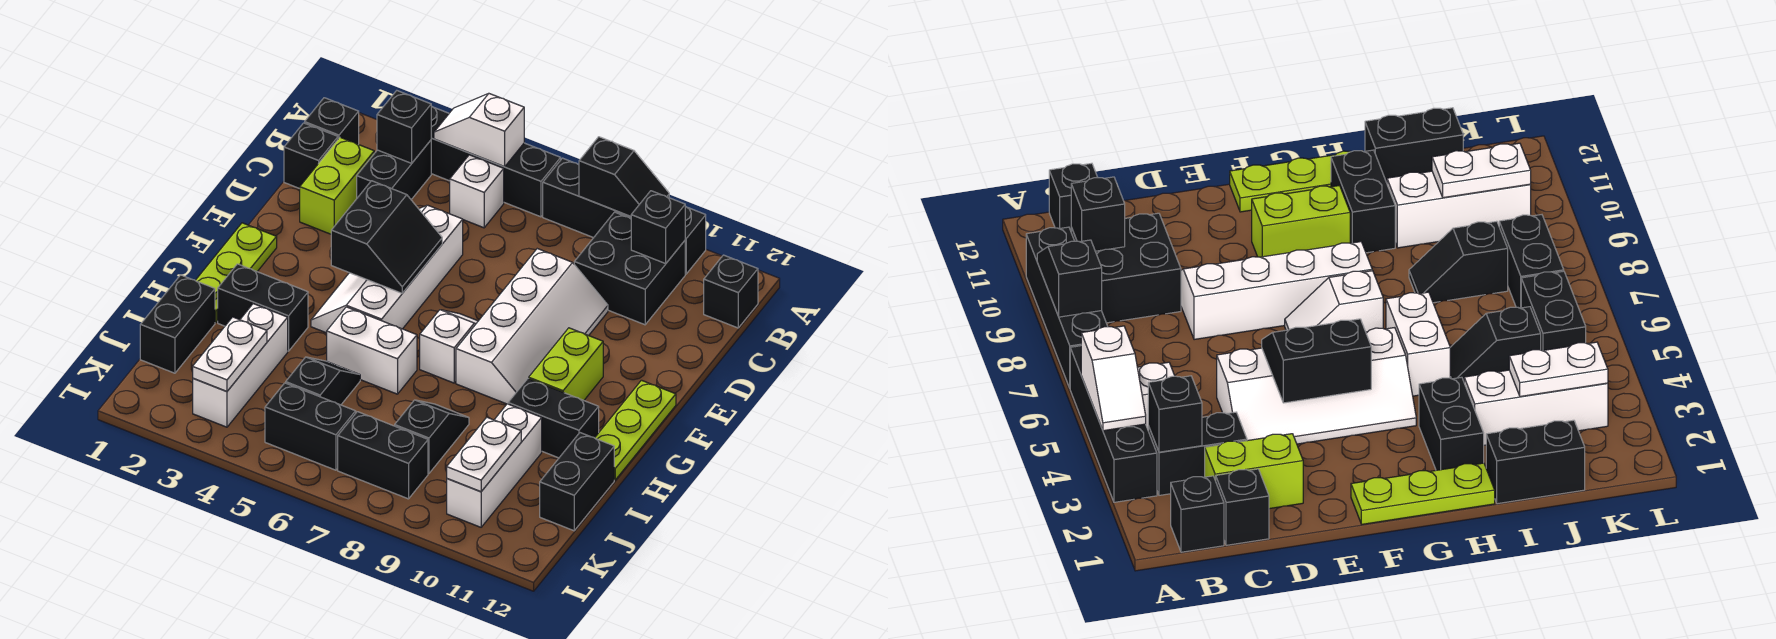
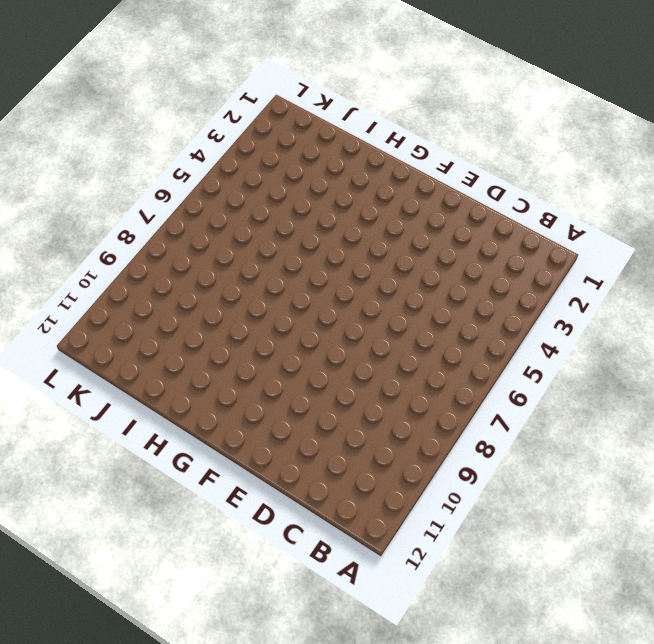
none -> black brick A3:A6 level 1
none -> black brick A7:A10 level 1
none -> black brick B1 level 1
none -> black brick B3:C3 level 1

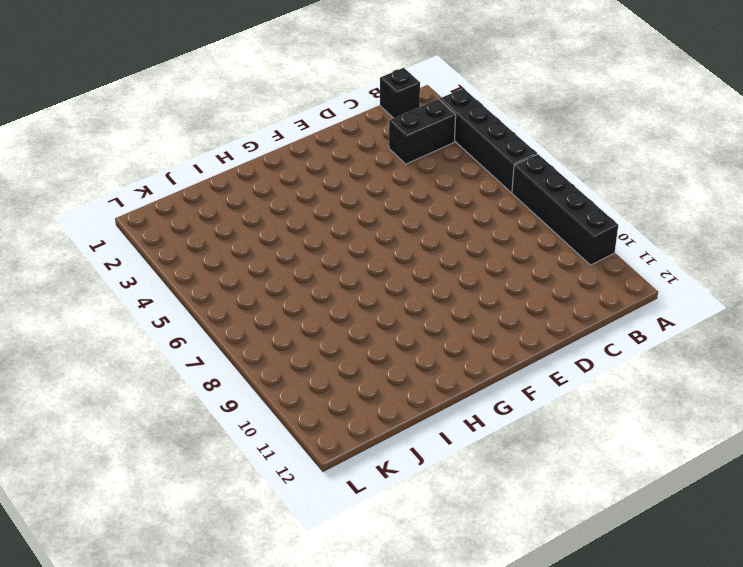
none -> white brick B5 level 1
none -> black brick B9:C10 level 1
none -> black brick B12 level 1
none -> black brick C1 level 1

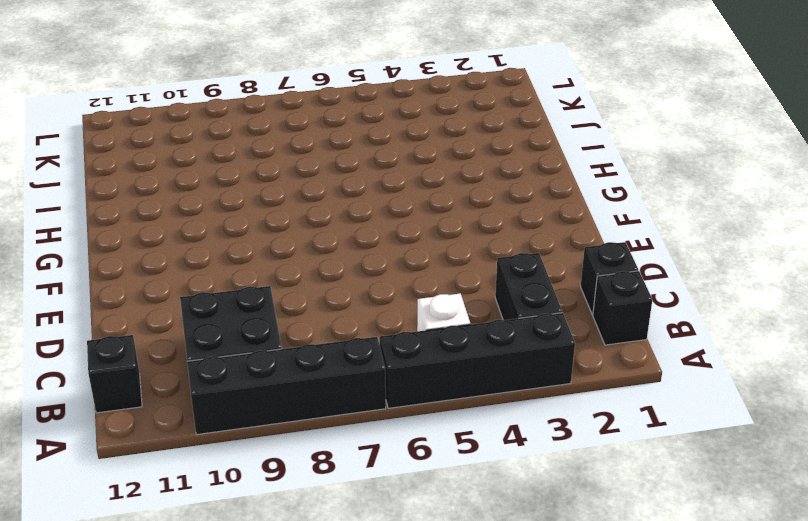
none -> lime brick C2:D2 level 1
none -> white slope D4:G5 level 1 top 5
none -> white slope D8:G9 level 1 top 8
none -> lime plate F1:H1 level 1

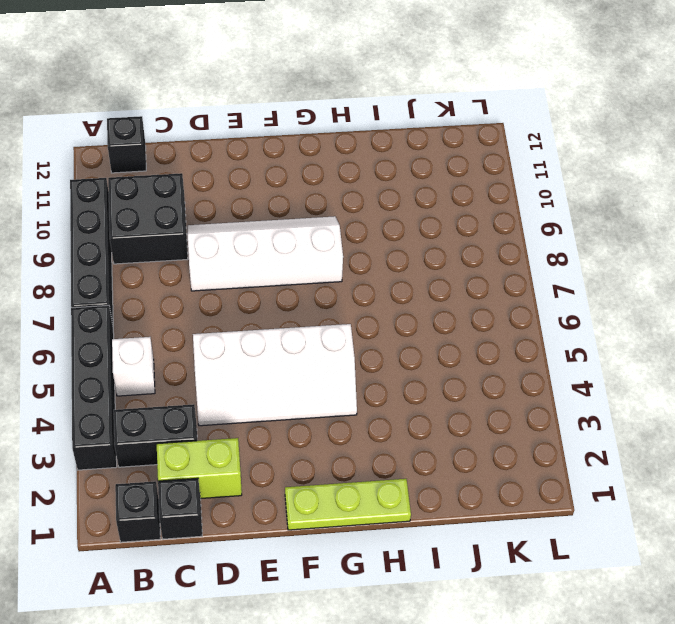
none -> white slope F7:G7 level 1 top G
none -> lime brick F10:G10 level 1
none -> lime plate F12:H12 level 1
none -> black brick H2:H3 level 1

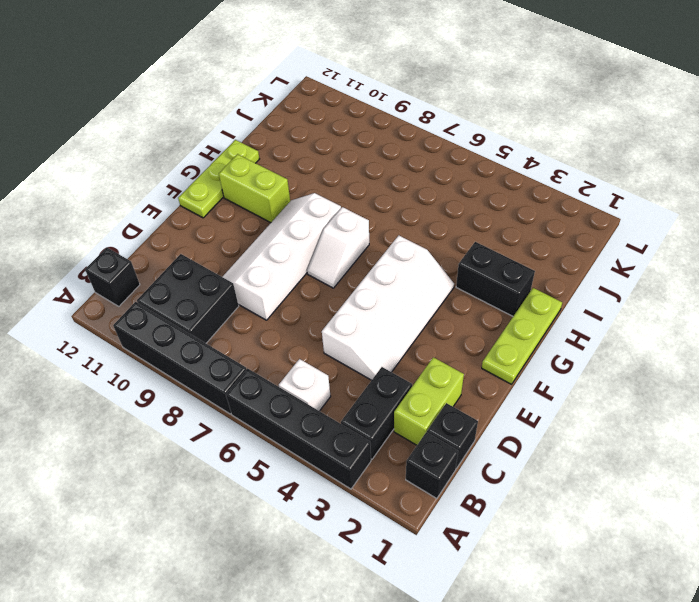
lime brick G10:G11 level 1 -> lime brick F10:G10 level 1
none -> white brick H5:H6 level 1
none -> black brick H10:H11 level 1
none -> black brick I1:J1 level 1
none -> white brick I3:K3 level 1

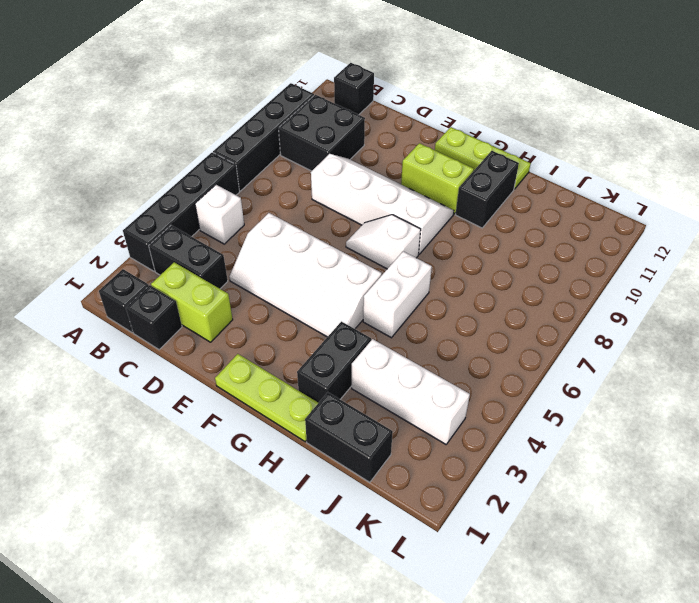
none -> black slope I5:J5 level 1 top J
none -> black slope I8:J8 level 1 top J
none -> white brick I10:K10 level 1
none -> black brick I12:J12 level 1

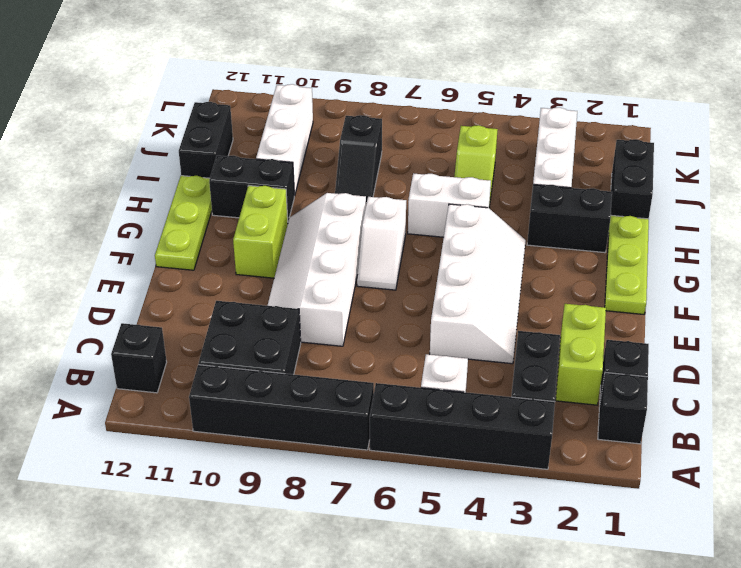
lime slope I5:J5 level 1 top J -> black slope I5:J5 level 1 top J
none -> black brick K5:K6 level 1
none -> black brick K7:K8 level 1
none -> white slope A4:A5 level 2 top 5
none -> black slope A8:A9 level 2 top 8

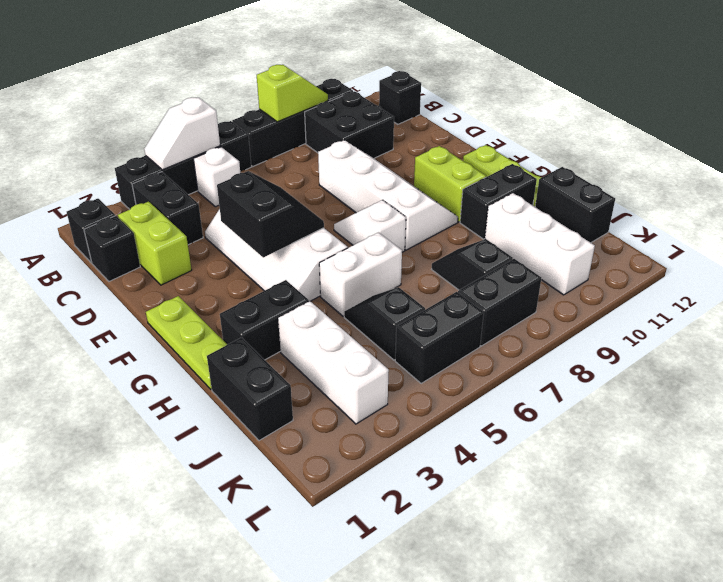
lime slope A8:A9 level 2 top 8 -> black slope A8:A9 level 2 top 8
none -> black brick B3 level 2
none -> black brick B10 level 2
none -> white plate J3:K3 level 2
none -> white plate J10:K10 level 2

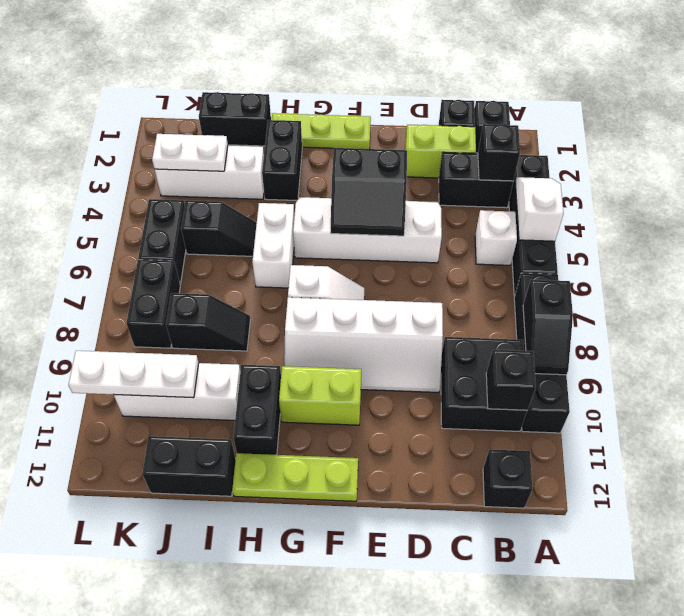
white plate J10:L10 level 2 -> white plate J10:K10 level 2

